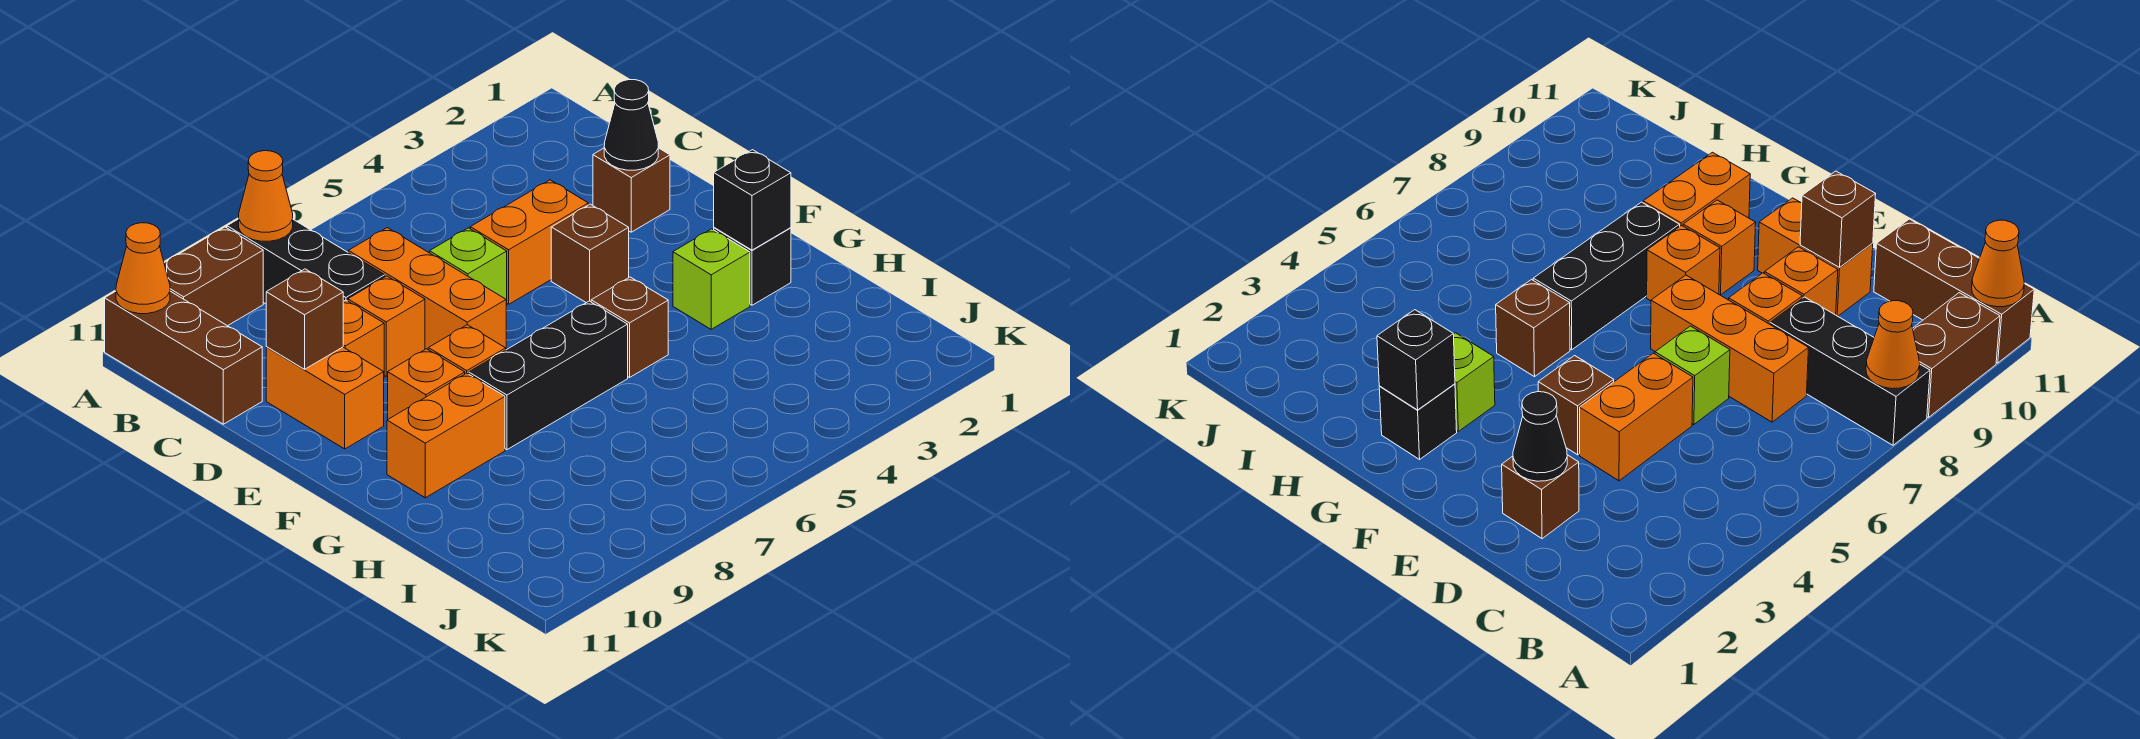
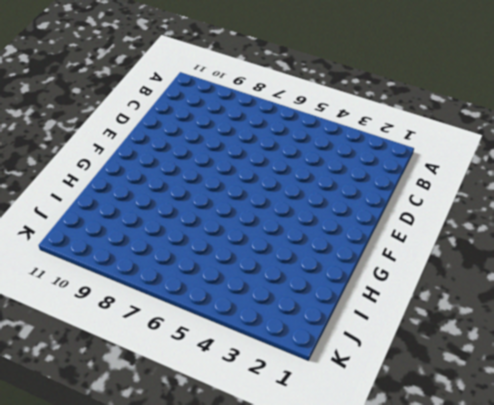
none -> black brick A8:C8 level 1
none -> brown brick A9:A10 level 1
none -> brown brick A11:C11 level 1

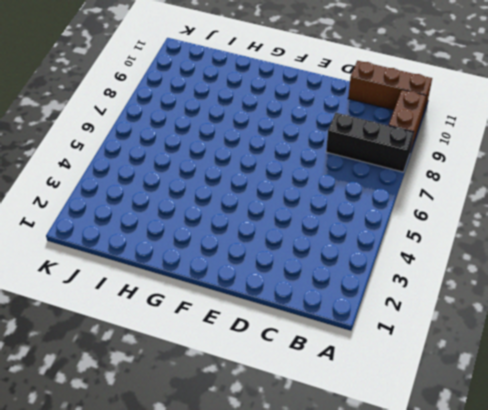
none -> orange brick C7:E7 level 1
none -> brown brick D2 level 1
none -> orange brick D4:D5 level 1

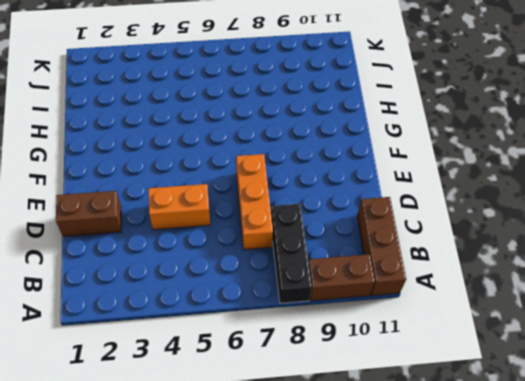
brown brick D1:D2 level 1 -> brown brick D2 level 1
none -> lime brick D6 level 1
none -> orange brick D8 level 1
none -> orange brick D9 level 1

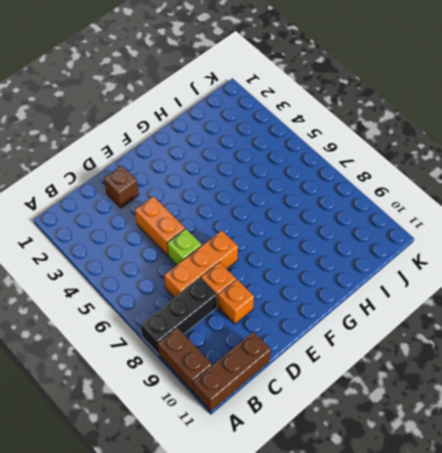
none -> orange brick D10:E10 level 1
none -> brown brick E4 level 1
none -> orange brick F8 level 1

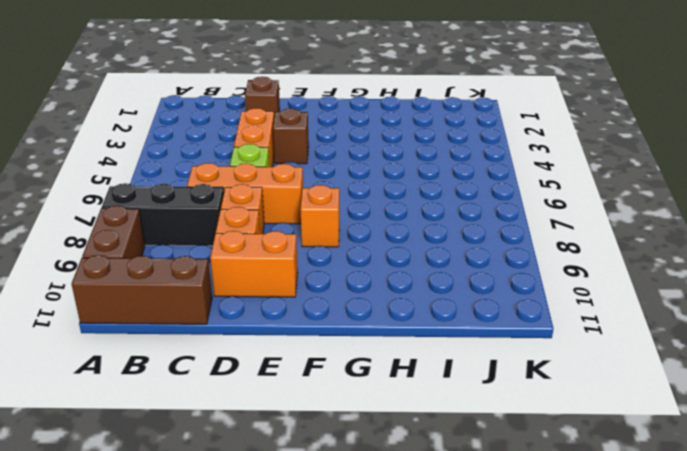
none -> orange brick F9 level 1
none -> black brick G2 level 1
none -> lime brick G3 level 1

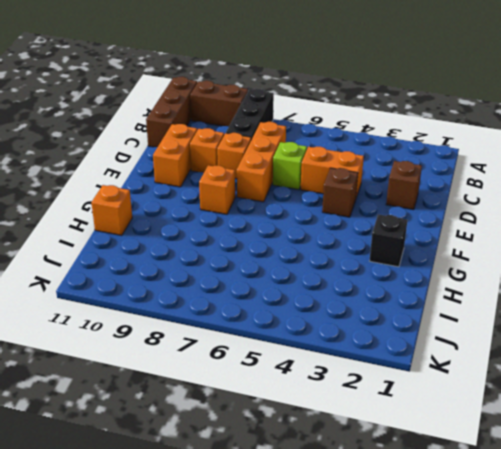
orange brick H11 level 1 -> orange brick F9 level 1
none -> lime brick G3 level 1
none -> brown brick G5 level 1
none -> black brick G6:G8 level 1

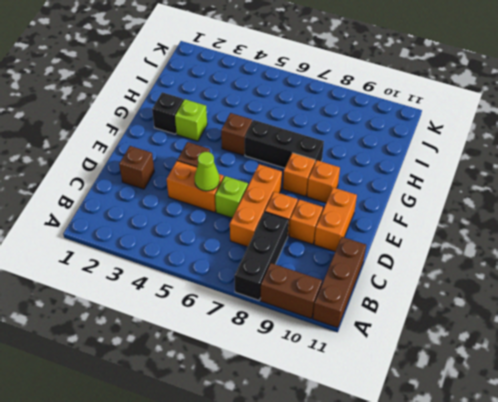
lime cone D5 level 2 -> none
none -> orange brick G9:G10 level 1
none -> orange cone A8 level 2
none -> orange cone A11 level 2

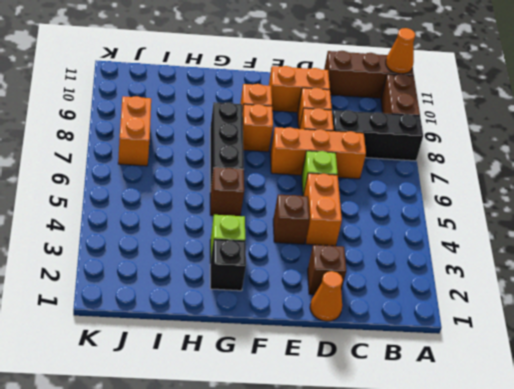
orange cone D1 level 1 -> orange cone A8 level 2
orange brick J7:J8 level 1 -> orange brick G9:G10 level 1
none -> black cone D2 level 2
none -> brown brick D10 level 2
none -> black brick G2 level 2

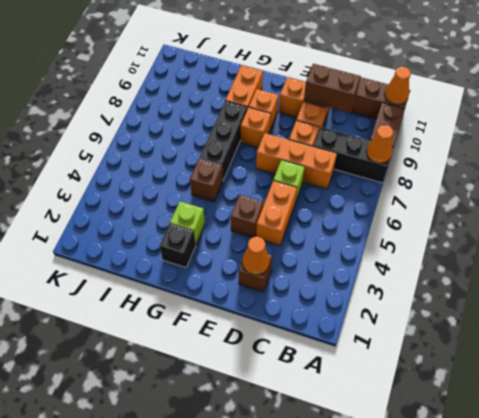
brown brick C10:D10 level 2 -> brown brick D10 level 2
orange cone D2 level 2 -> black cone D2 level 2
none -> black brick G2 level 2

